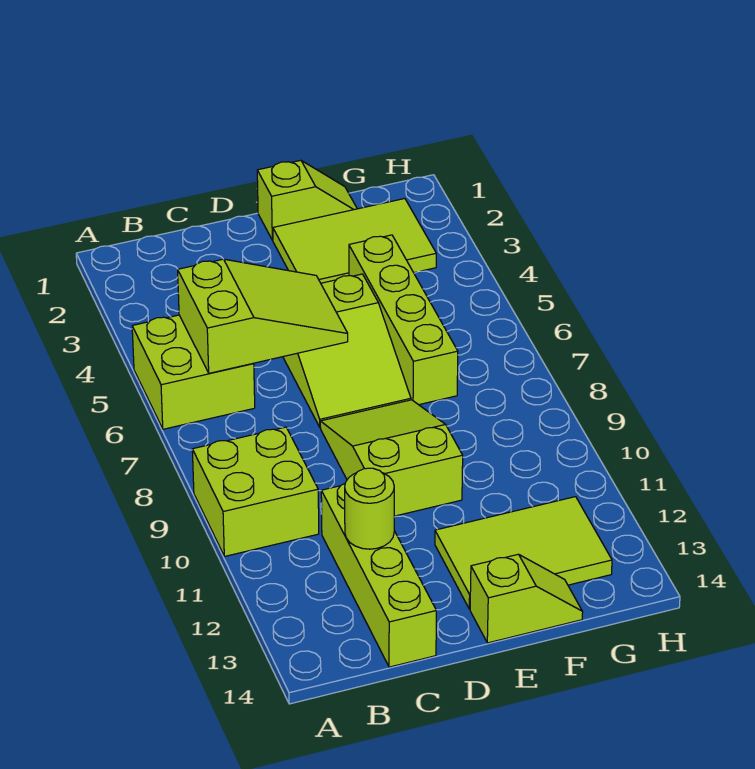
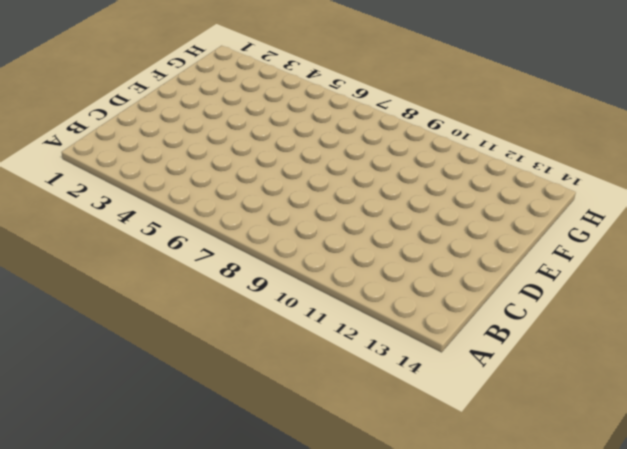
none -> lime brick A5:B6 level 1
none -> lime brick A9:B10 level 1
none -> lime brick C11:C14 level 1

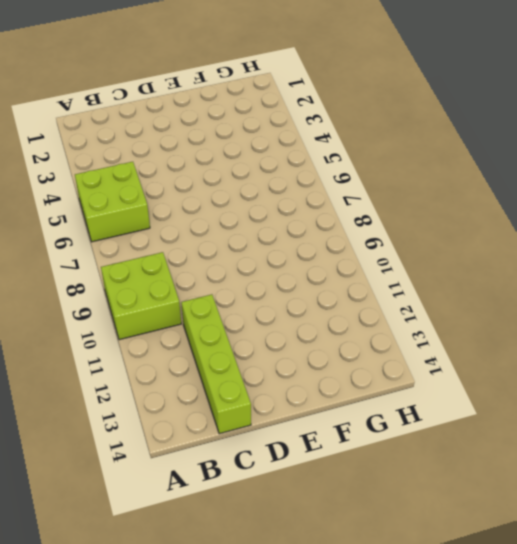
none -> lime slope D5:E7 level 1 top 5
none -> lime slope D8:E10 level 1 top 10
none -> lime slope E1:F1 level 1 top E

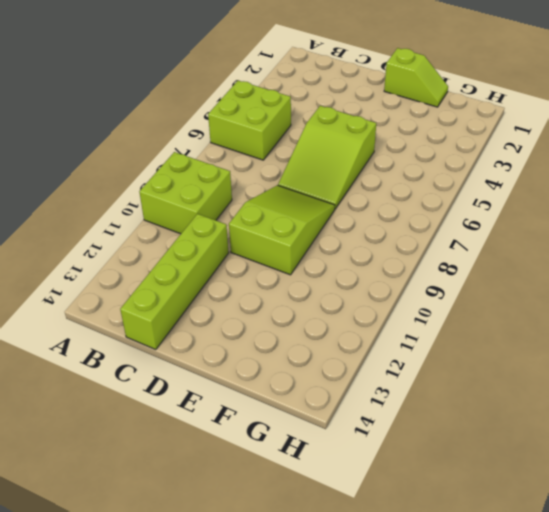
none -> lime tile E2:G3 level 1
none -> lime tile E12:G13 level 1
none -> lime slope E14:F14 level 1 top E

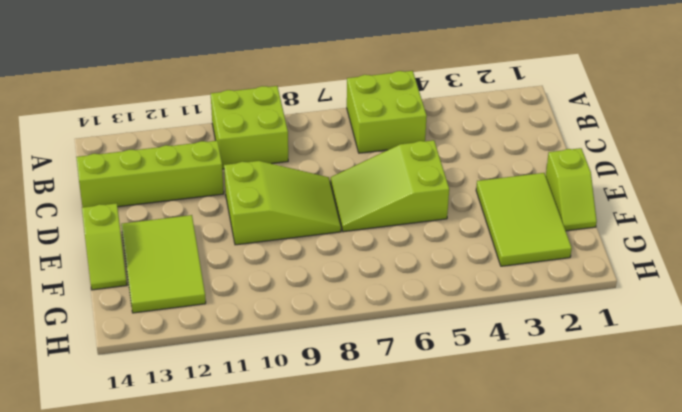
none -> lime brick F4:F7 level 1
none -> lime slope B5:D6 level 2 top B
none -> lime round brick C12 level 2

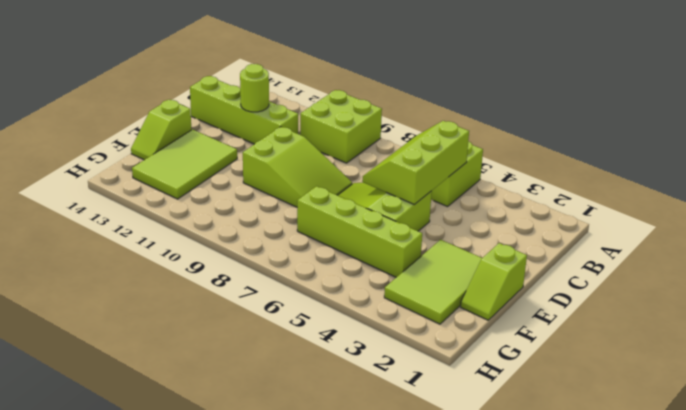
lime slope B5:D6 level 2 top 5 -> lime slope B5:D6 level 2 top B

